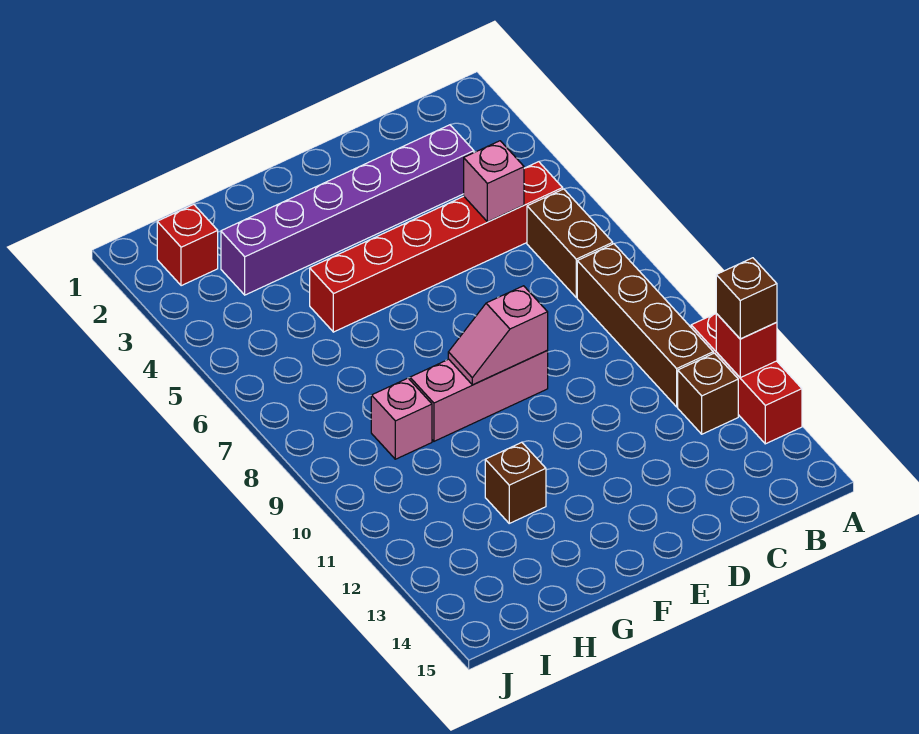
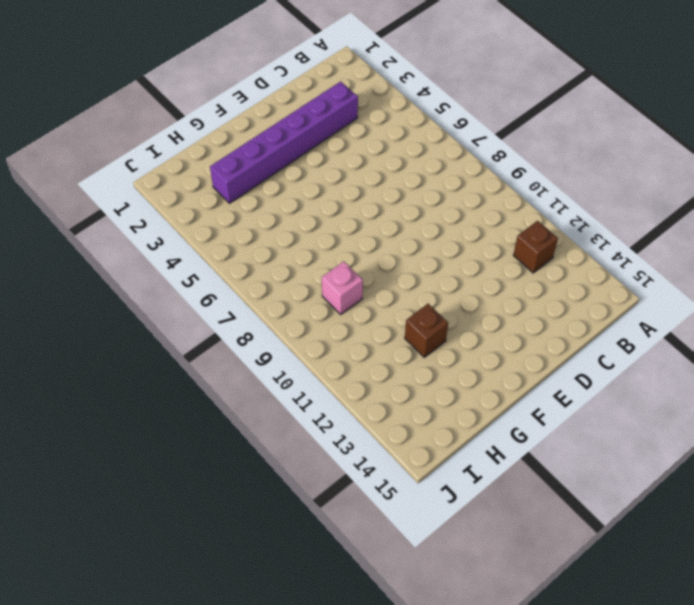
none -> red brick A11:A13 level 1
none -> red brick B5:G5 level 1
none -> brown brick B6:B7 level 1

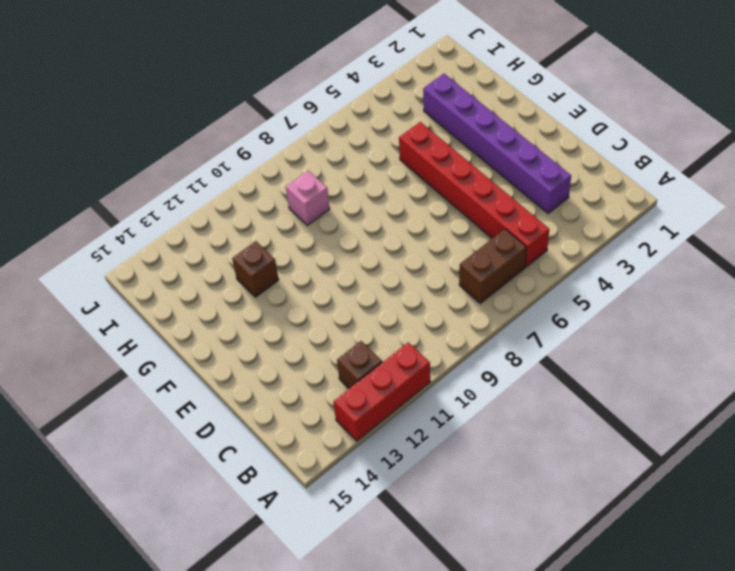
none -> brown brick B8:B11 level 1
none -> pink brick E9:G9 level 1
none -> red brick I2 level 1

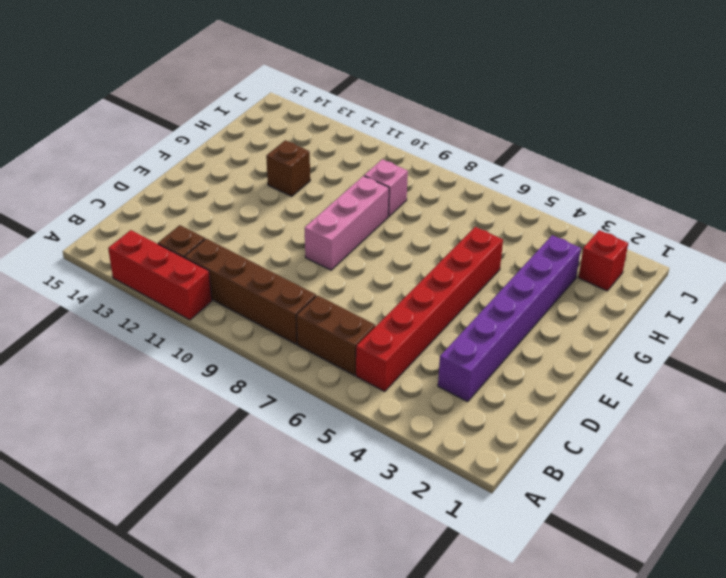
none -> red brick A12 level 2
none -> pink brick C5 level 2
none -> pink slope E9:F9 level 2 top E

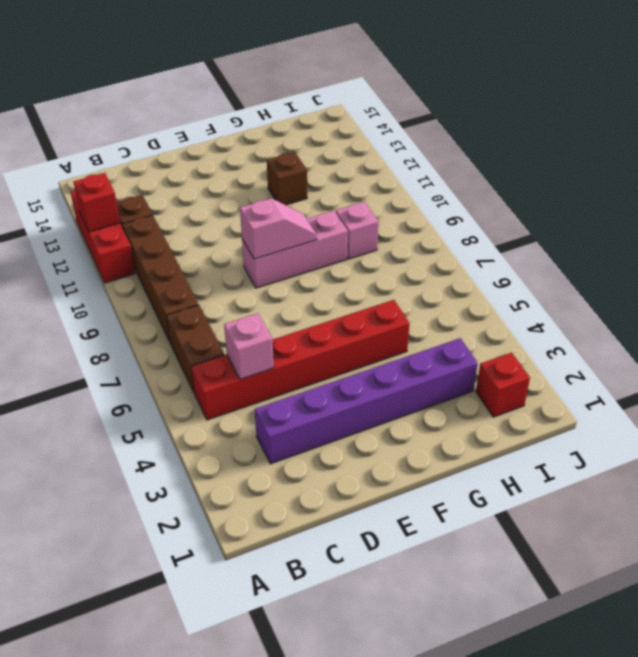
none -> brown brick A12 level 3

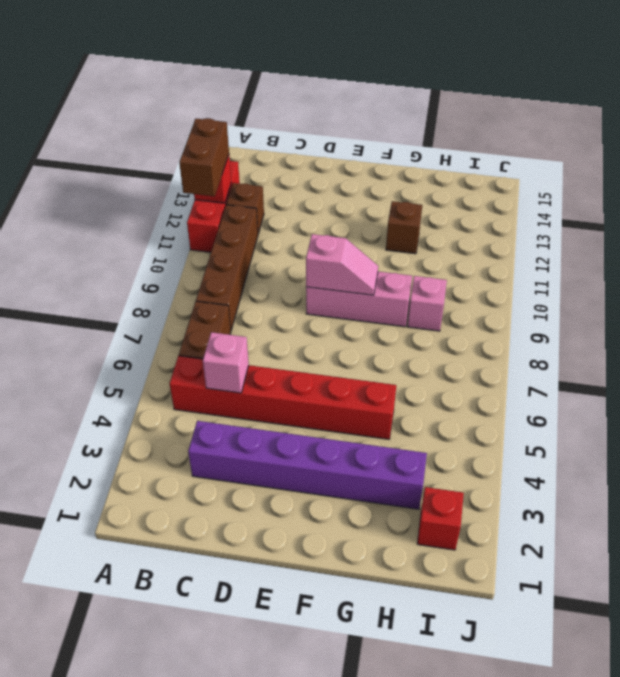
brown brick A11:A12 level 3 -> brown brick A12 level 3

